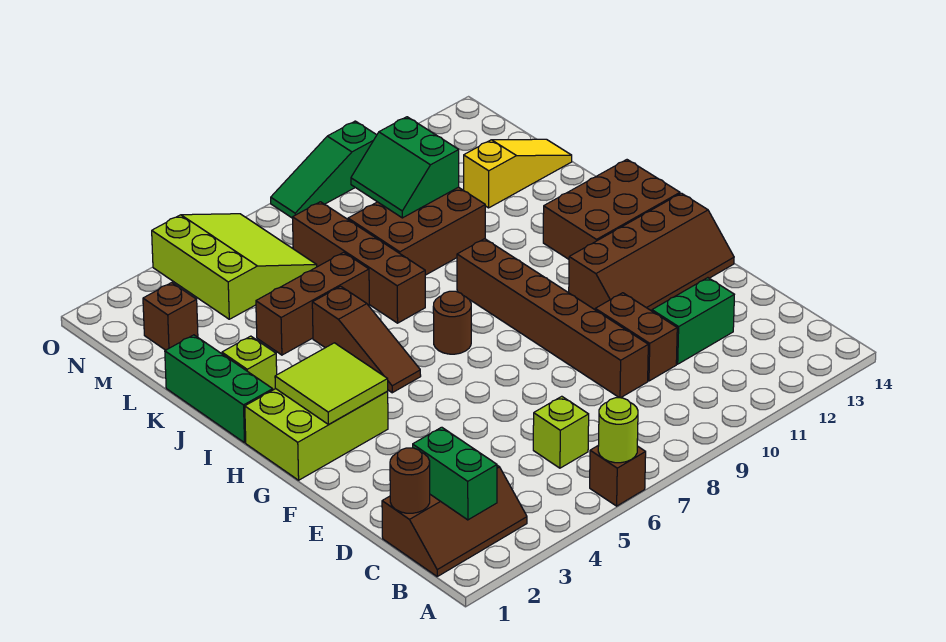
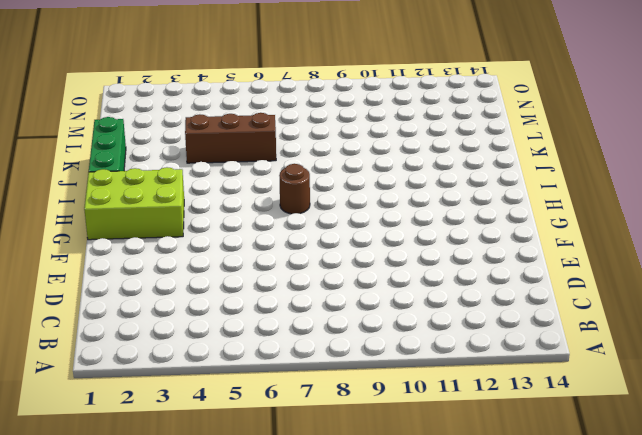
none -> brown brick A6 level 1
none -> brown slope B1:C3 level 1 top C
none -> lime brick C6 level 1

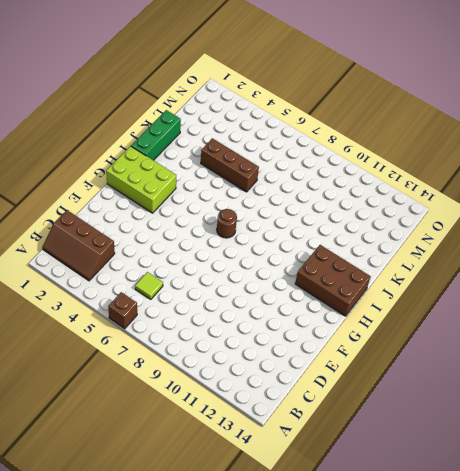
lime tile C6 level 1 -> lime brick C6 level 1
none -> brown brick D9:I9 level 1
none -> brown brick D10:E10 level 1
none -> green brick D11:D12 level 1

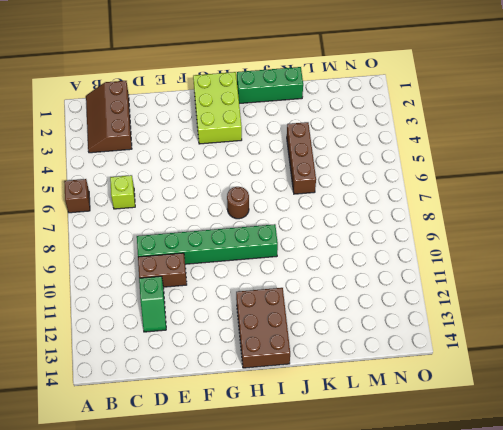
green brick D9:I9 level 1 -> brown brick D9:I9 level 1
green slope D11:D12 level 1 top 11 -> green brick D11:D12 level 1
none -> brown slope F11:G14 level 1 top G
none -> brown slope H5:J5 level 1 top J
none -> lime brick J2 level 1

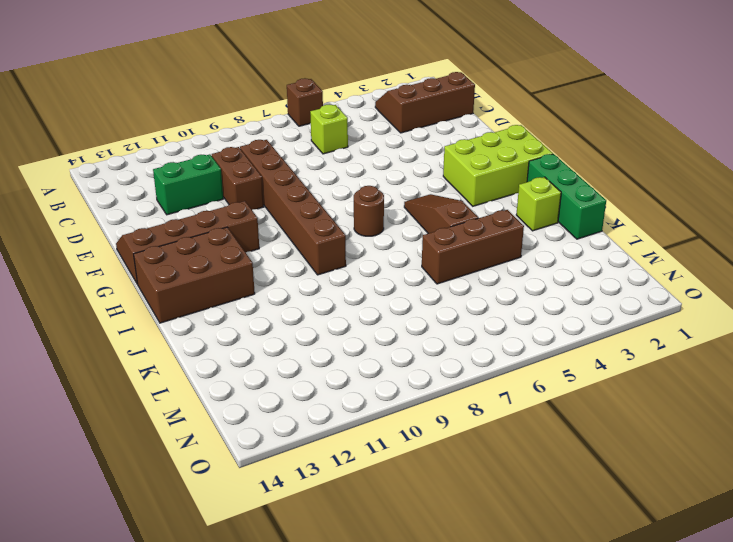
none -> brown brick J7:M7 level 1
none -> brown brick K8:L10 level 1
none -> yellow slope L12:L14 level 1 top 12

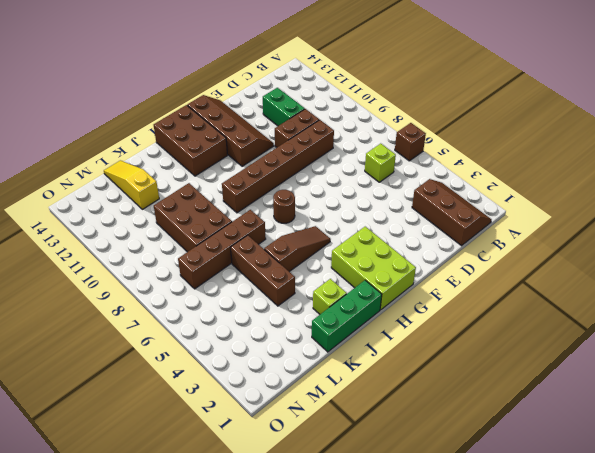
none -> brown brick M2 level 1
none -> lime slope M4:O6 level 1 top 4
none -> green slope O8:O10 level 1 top 10

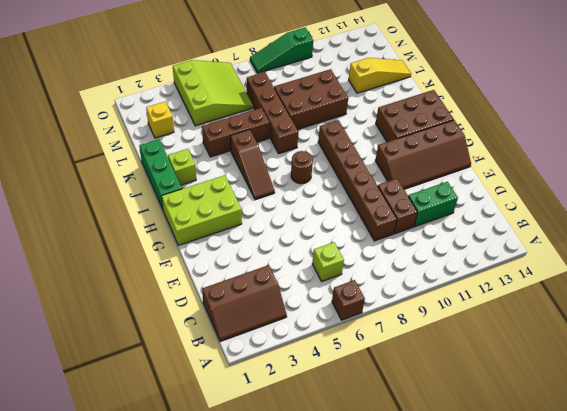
yellow brick M2 level 1 -> brown brick M2 level 1
none -> lime round brick A6 level 2
none -> green brick B2:C2 level 2
none -> brown round brick C1 level 2

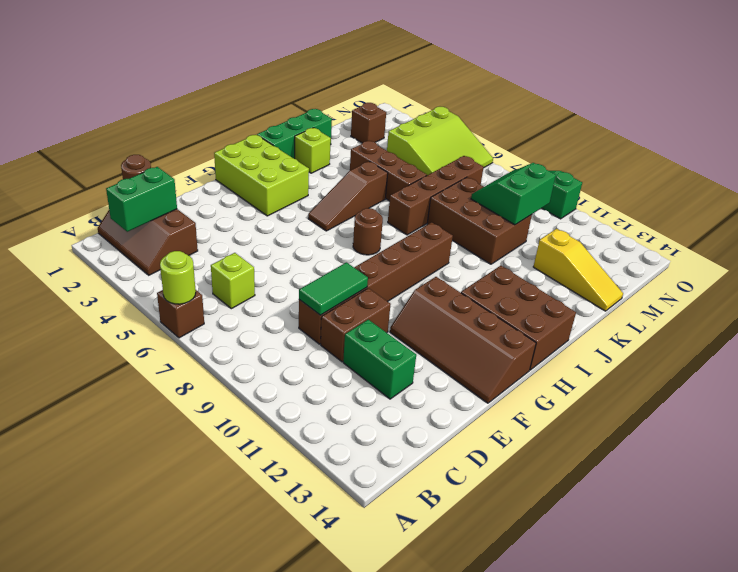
green tile D9:E9 level 2 -> none
none -> lime tile G2:H3 level 2

